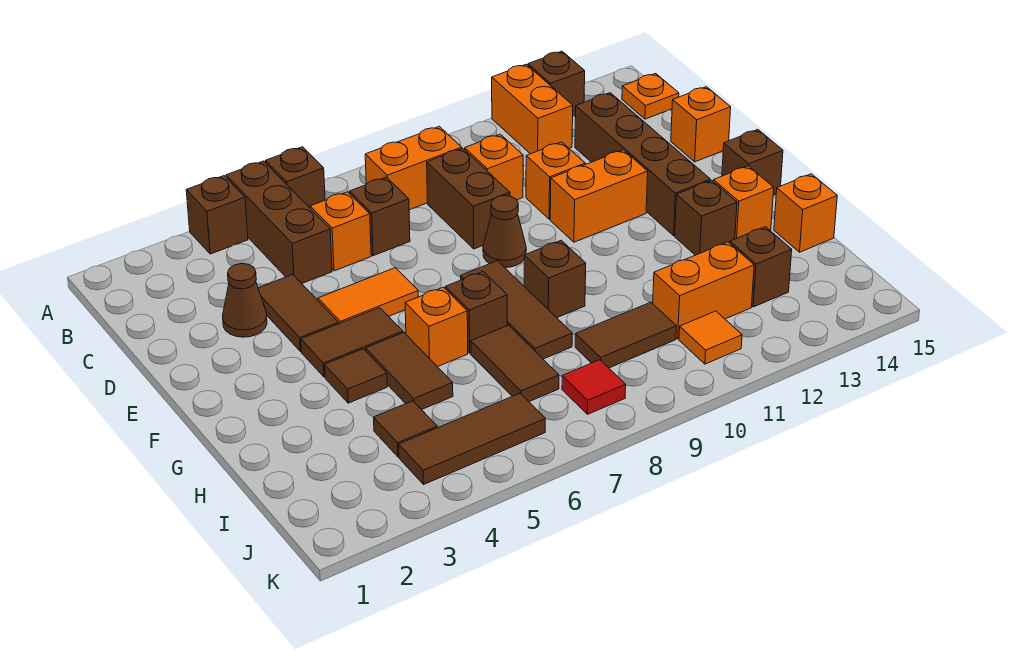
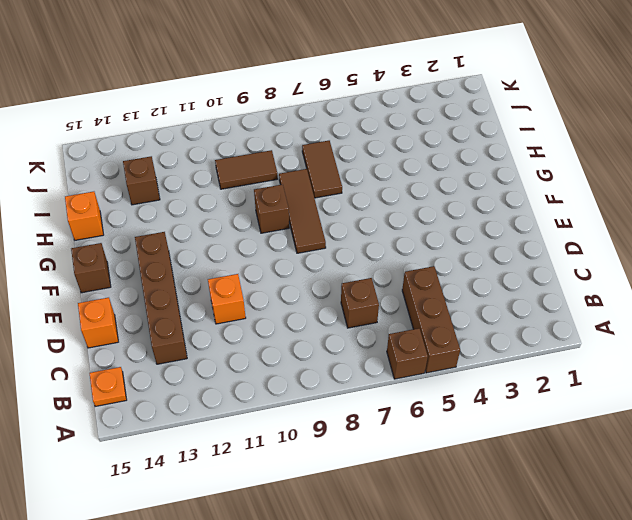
none -> brown brick A4 level 1
none -> orange brick A12:B12 level 1
none -> brown brick A13 level 1
none -> orange brick B8:B9 level 1

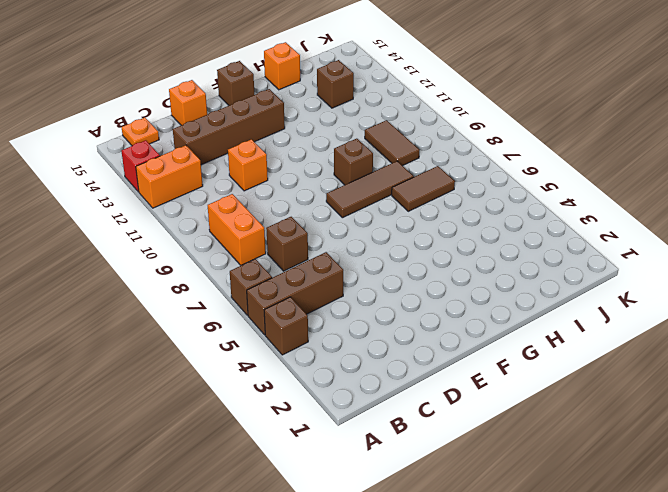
red brick A13 level 1 -> brown brick A13 level 1
none -> orange brick C6 level 1
none -> brown brick C9:D9 level 1
none -> orange brick C10 level 1
none -> brown cone D3 level 1

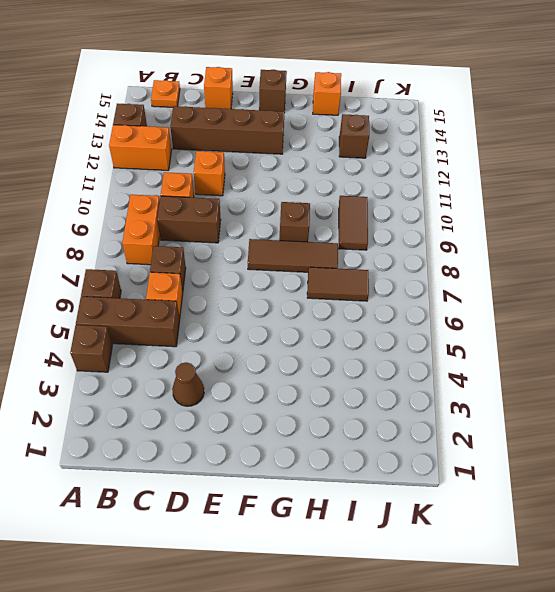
none -> brown tile D4:E4 level 1
none -> orange tile E5:E6 level 1
none -> brown cone E9 level 1
none -> orange brick E11:E12 level 1

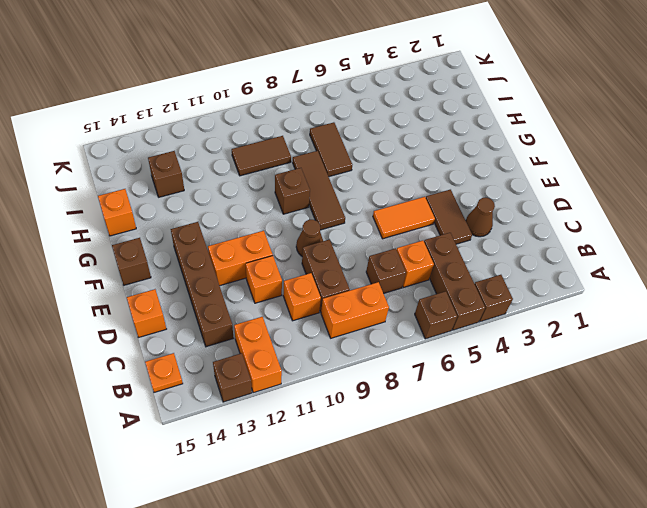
none -> brown tile F4:F5 level 1
none -> brown tile G4 level 1
none -> brown tile G5:H5 level 1
none -> orange brick G6 level 1

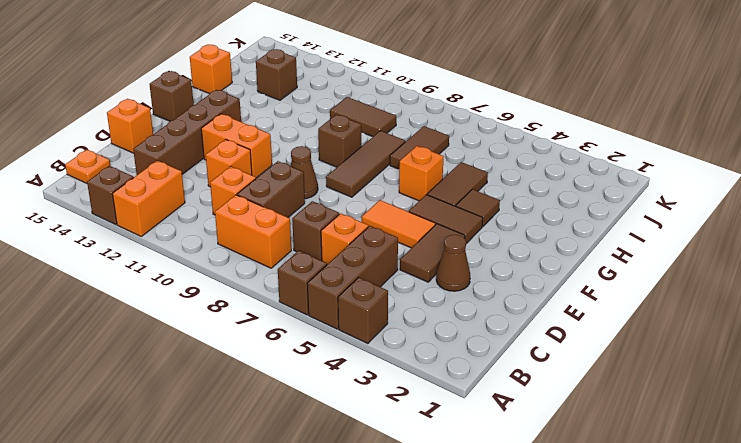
none -> brown brick G7 level 1
none -> brown brick G13 level 1
none -> orange brick G14 level 1
none -> brown tile I4 level 1

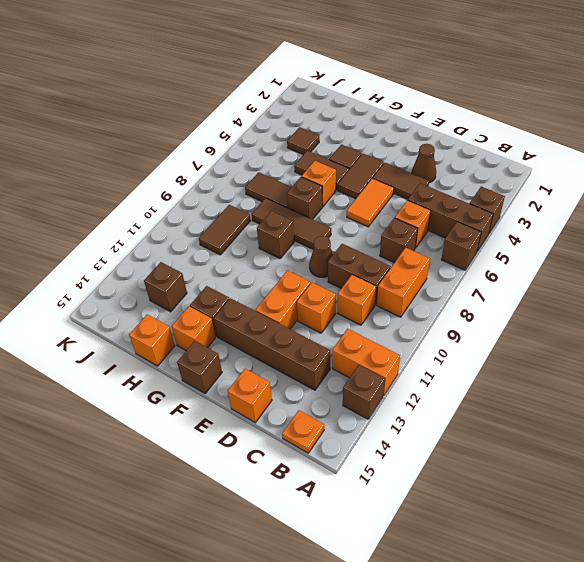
none -> orange brick I11:I12 level 1
none -> brown tile J4:J6 level 1
none -> red tile J8 level 1
none -> orange tile J11 level 1

